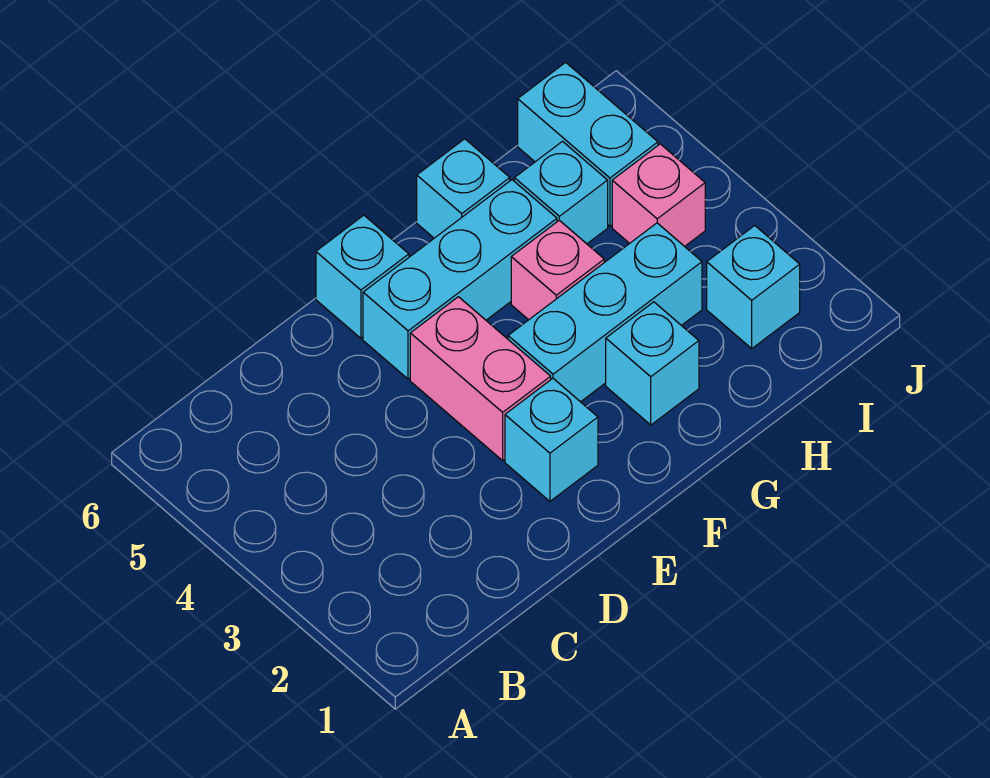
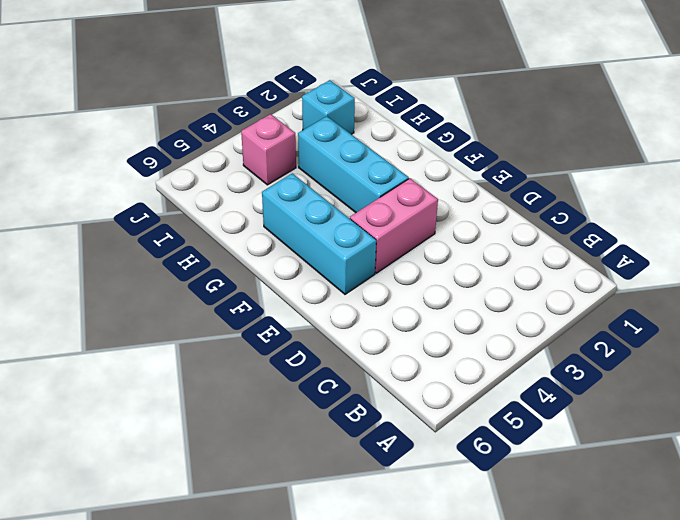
none -> cyan brick E2 level 1
none -> cyan brick E6 level 1
none -> cyan brick G2 level 1

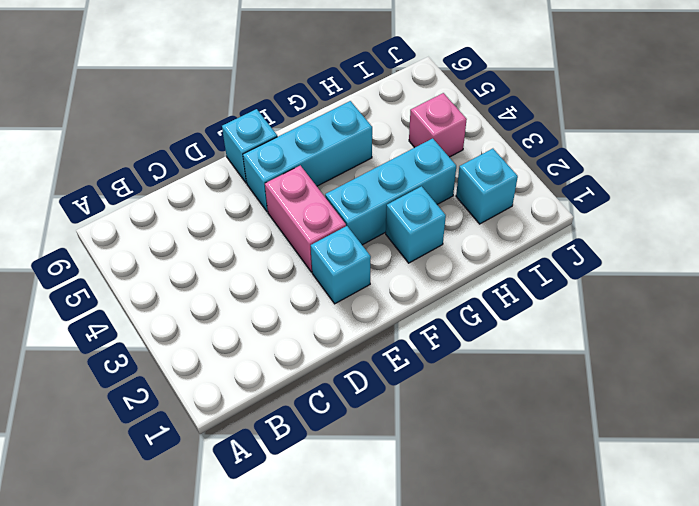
none -> pink brick G4 level 1
none -> cyan brick G6 level 1
none -> cyan brick H5 level 1

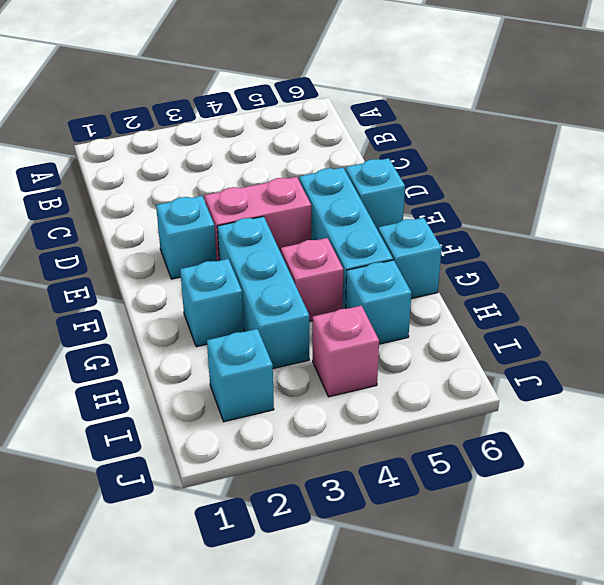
none -> cyan brick I5:I6 level 1

